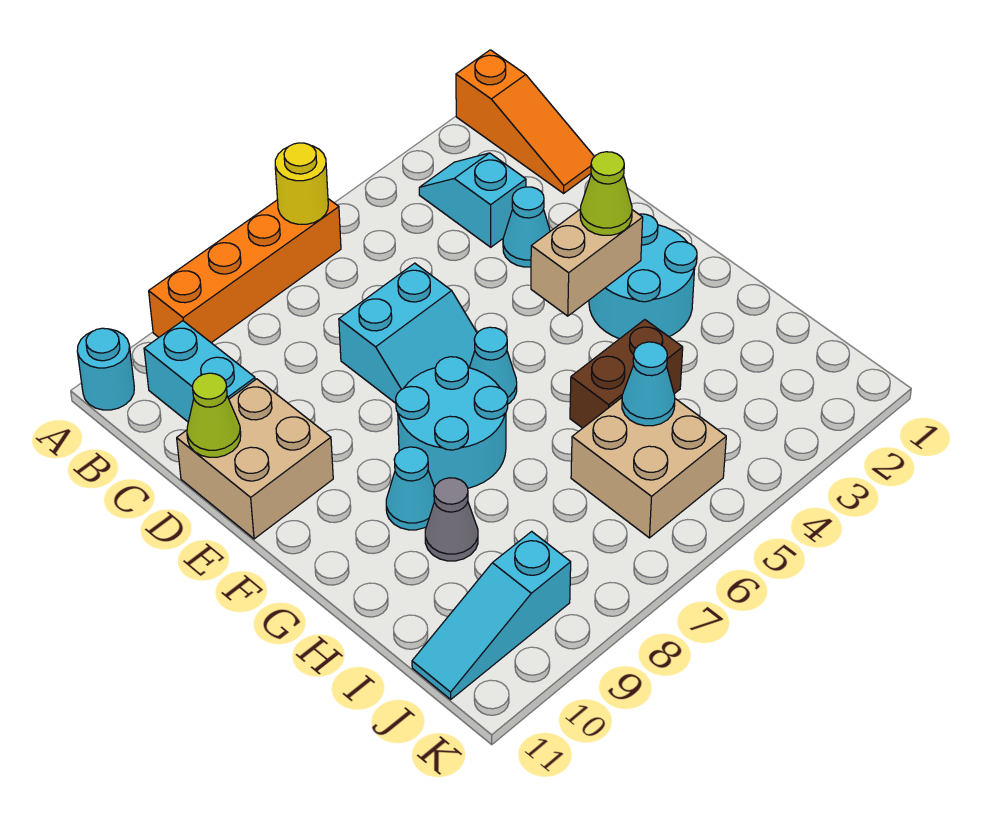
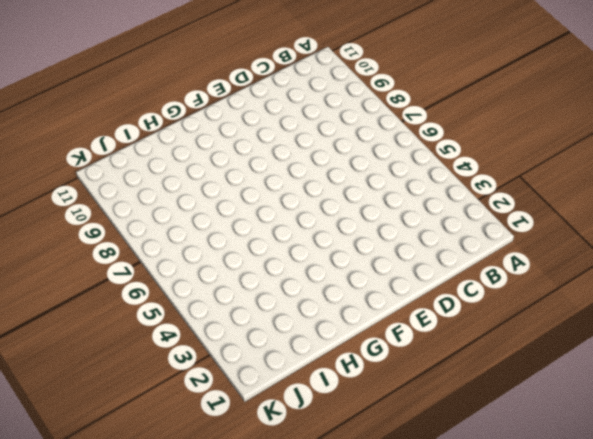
none -> orange slope A1:C1 level 1 top A
none -> orange brick A6:A9 level 1
none -> cyan round brick A11 level 1

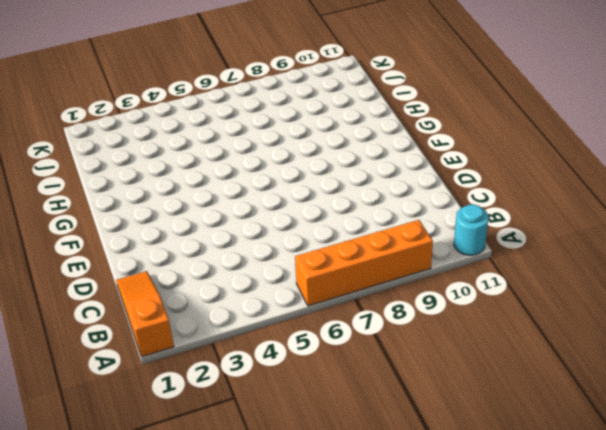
none -> cyan slope B3:C3 level 1 top C
none -> cyan brick B10:C10 level 1
none -> cyan cone D3 level 1

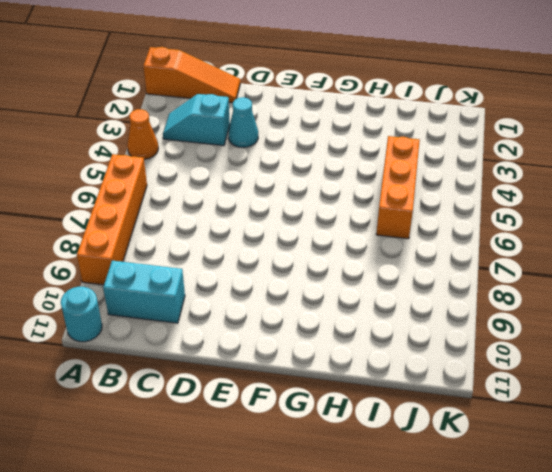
orange cone A4 level 1 -> none
orange brick I4:I6 level 1 -> tan brick I5:J6 level 1
none -> cyan slope D6:E7 level 1 top D
none -> tan brick D10:E11 level 1
none -> cyan round brick F2:G3 level 1

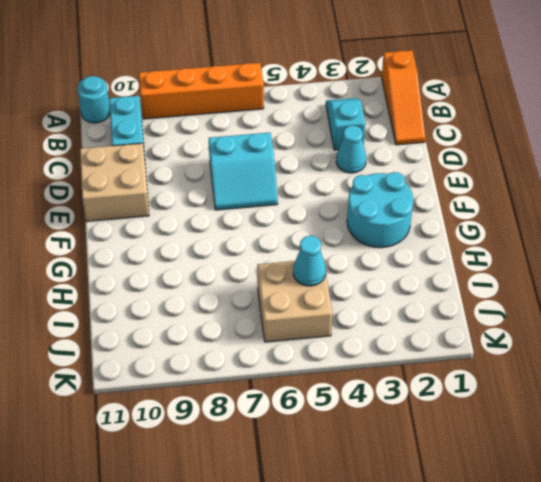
none -> cyan cone F6 level 1
none -> cyan round brick F7:G8 level 1
none -> cyan cone G9 level 1

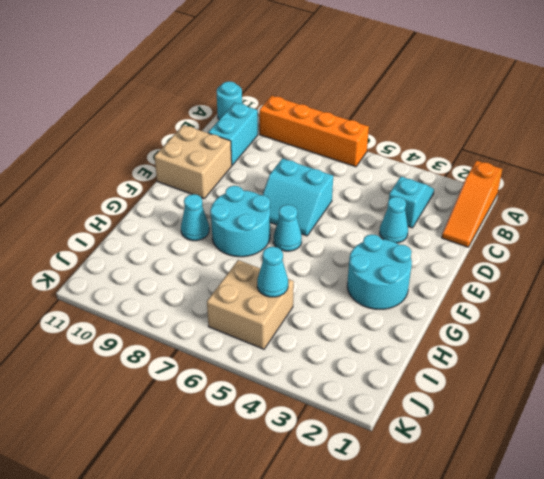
none -> brown brick H4:H5 level 1
none -> grey cone H9 level 1
none -> cyan slope J9:J11 level 1 top 9

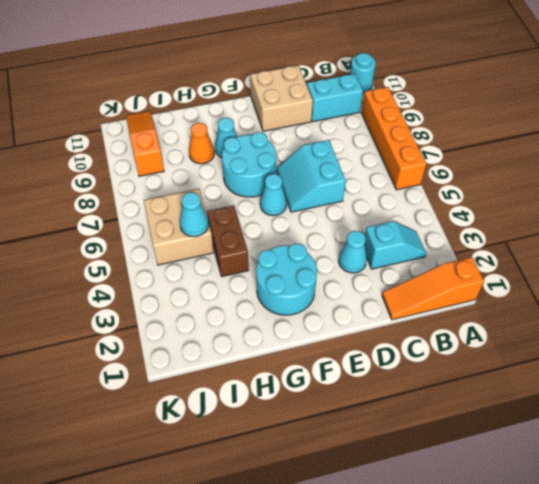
orange cone H9 level 1 -> grey cone H9 level 1
orange slope J9:J11 level 1 top 9 -> cyan slope J9:J11 level 1 top 9
none -> yellow round brick A6 level 2
none -> lime cone D11 level 2
none -> tan brick F3:F4 level 2

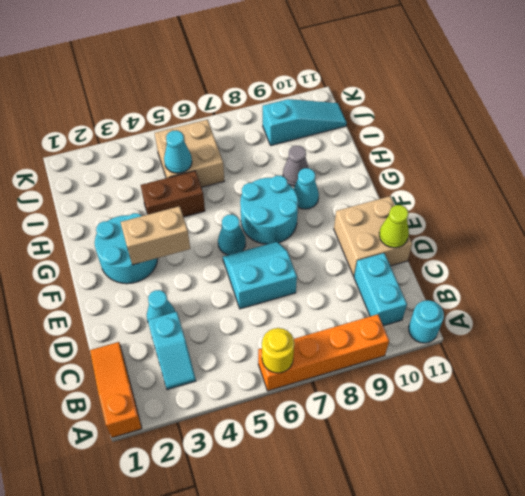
none -> lime cone F3 level 3

